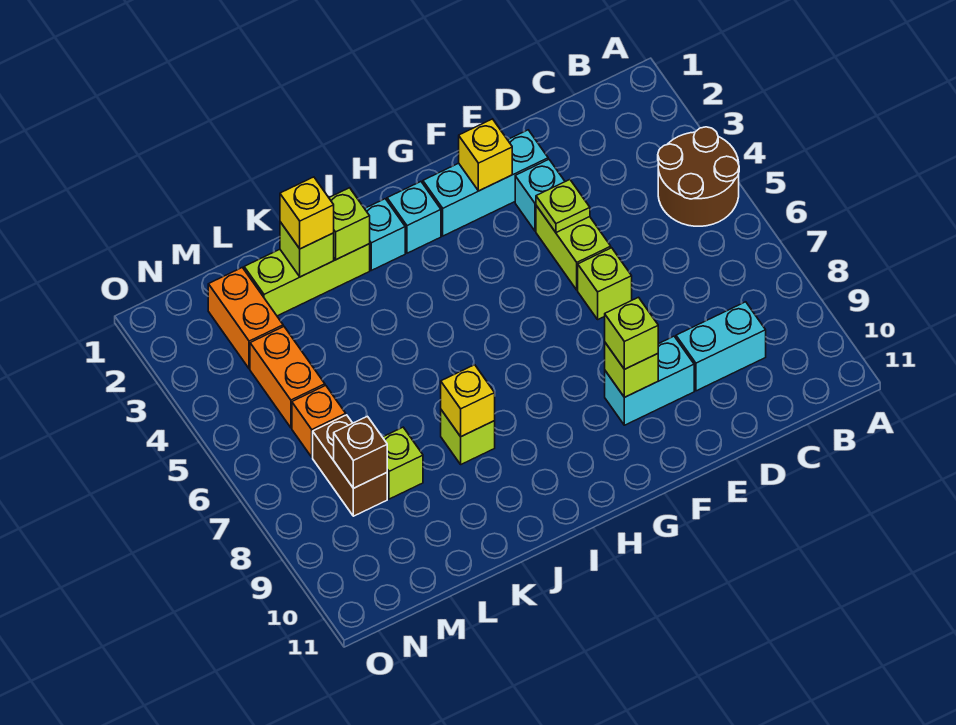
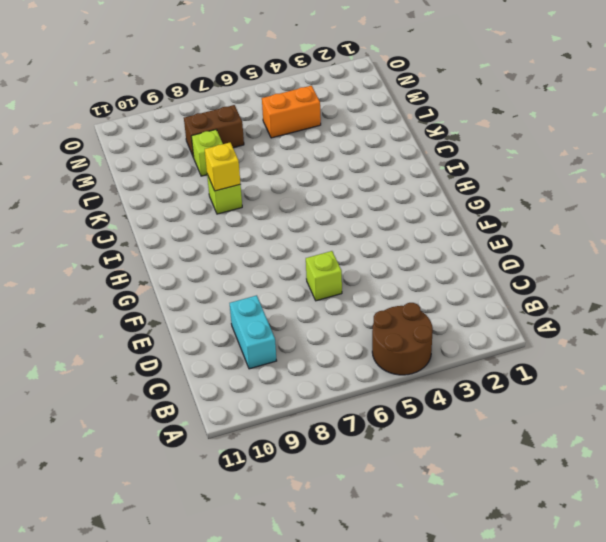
none -> cyan brick E2:G2 level 1
none -> cyan brick E3 level 1
none -> lime brick E4:E5 level 1

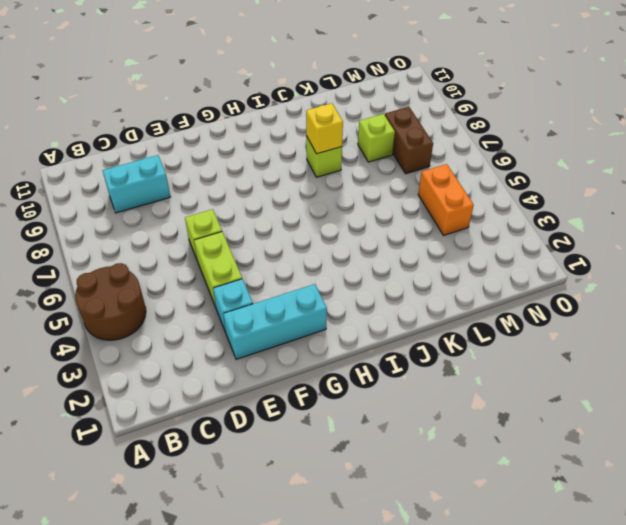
none -> cyan brick E9:F9 level 1
none -> cyan brick H2 level 1
none -> cyan brick I2 level 1

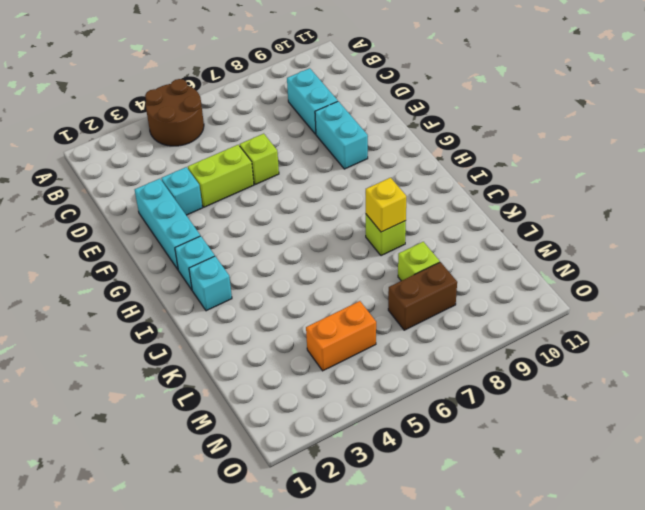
none -> lime brick J2:L2 level 1
none -> orange brick M2:M3 level 1
none -> orange brick M6 level 1

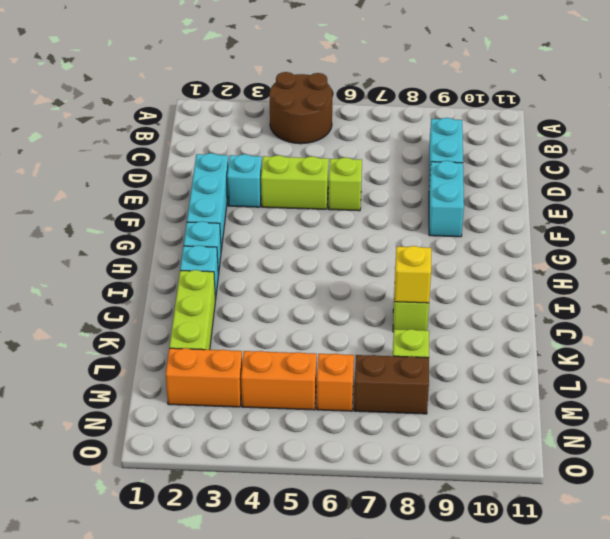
none -> lime plate E4 level 2
none -> yellow brick F2 level 2
none -> lime brick F9 level 2

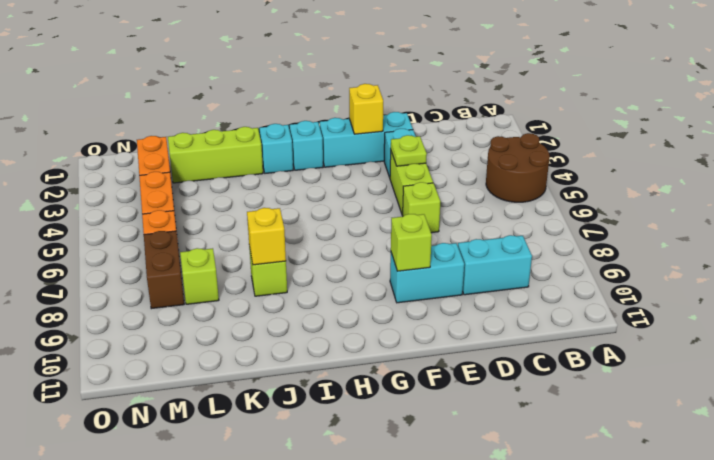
none -> lime brick J2 level 2
none -> lime brick K2 level 2
none -> brown brick M8 level 2

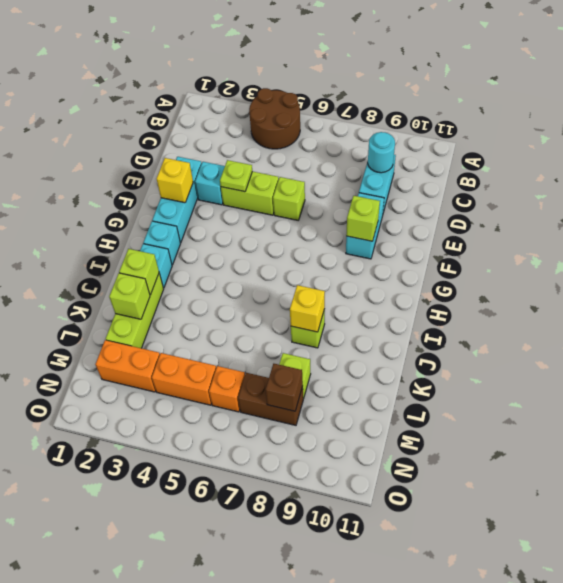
cyan round brick C9 level 2 -> none
none -> lime brick F9 level 3
none -> yellow brick K2 level 3

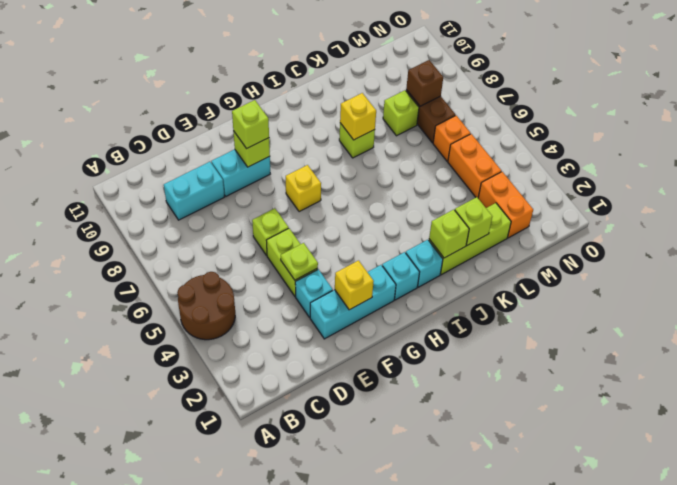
yellow brick G7 level 1 -> yellow brick K2 level 3

